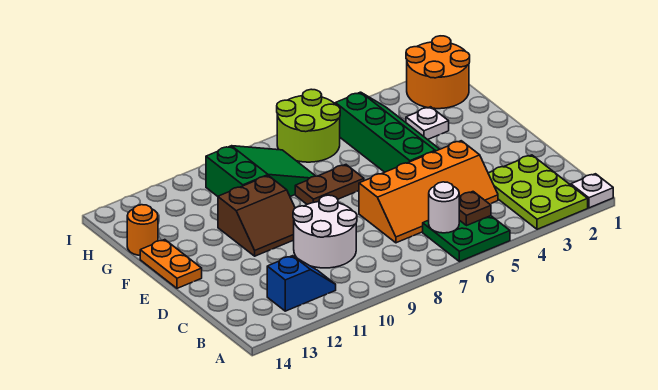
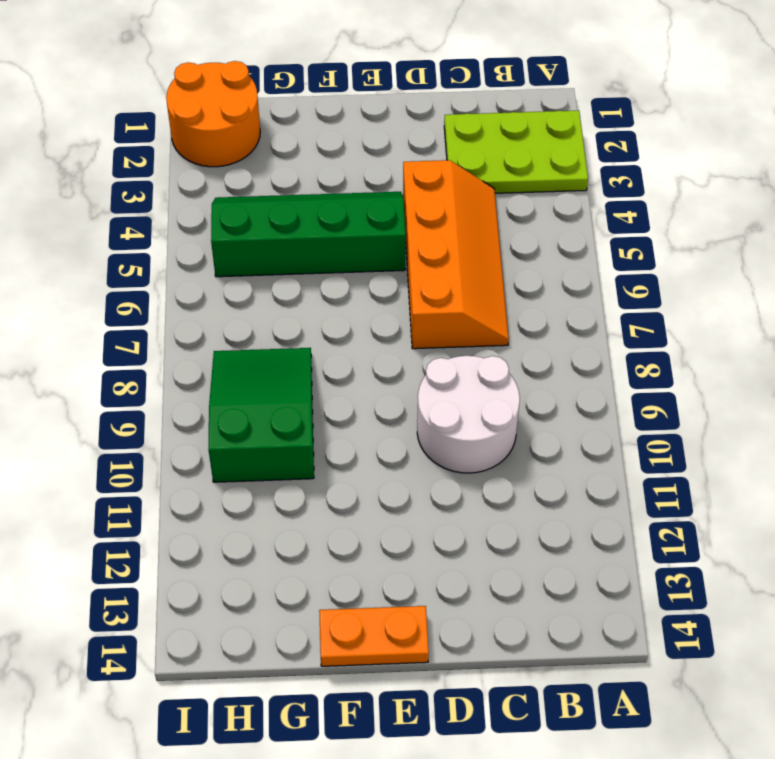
none -> white plate A1 level 1
none -> green plate A5:B6 level 1
none -> blue slope B11:B12 level 1 top 12

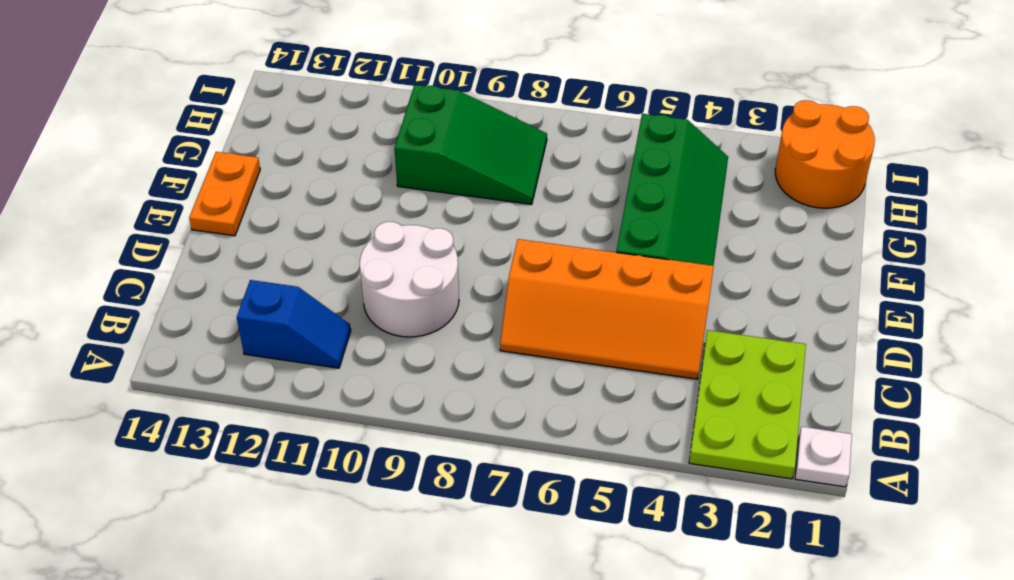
none -> green plate A5:B6 level 1
none -> brown slope E10:F11 level 1 top F
none -> brown plate F7:F8 level 1

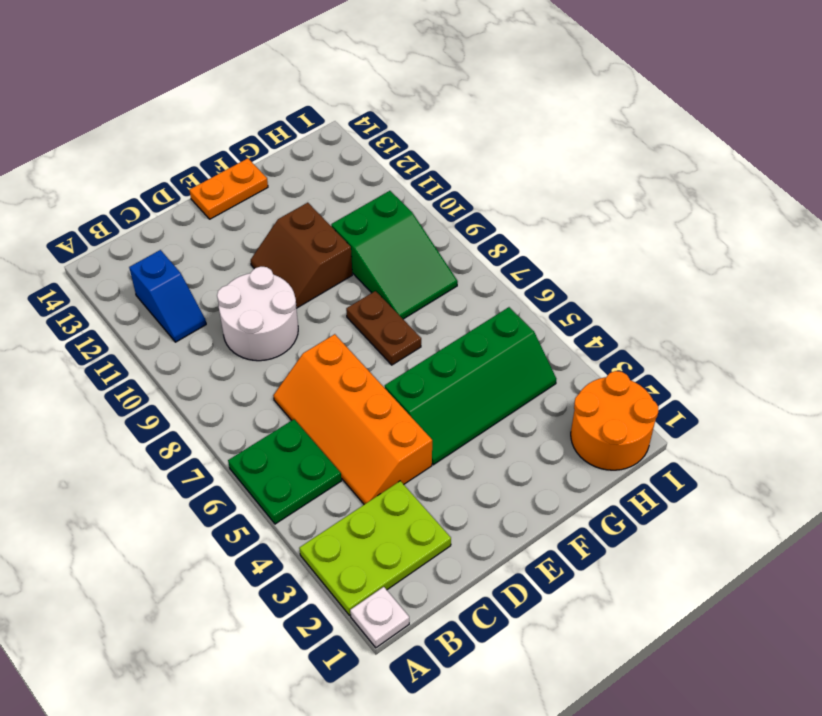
none -> white plate G3 level 1
none -> orange round brick G14 level 1
none -> lime round brick H6:I7 level 1

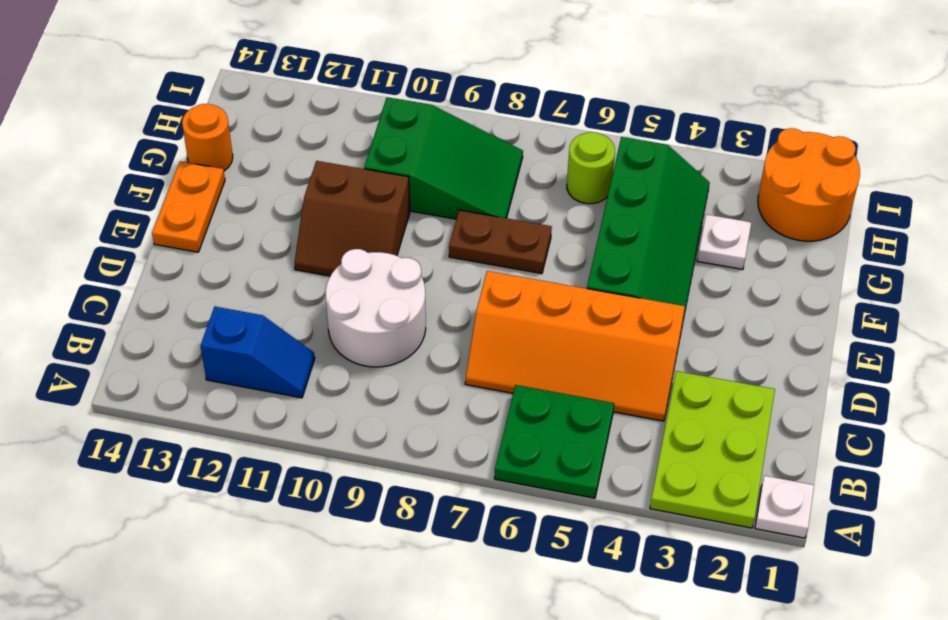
lime round brick H6 level 1 -> lime round brick H6:I7 level 1
none -> brown plate B5 level 2
none -> white round brick B6 level 2

